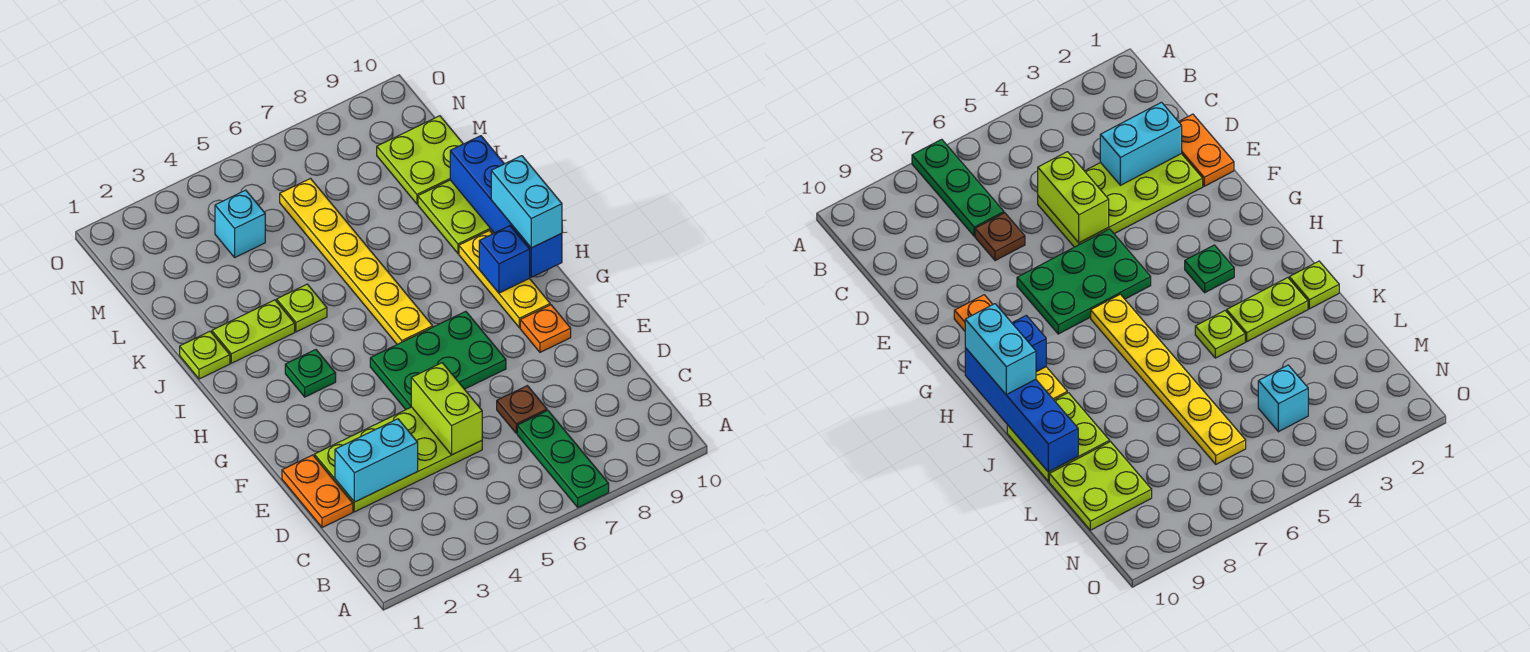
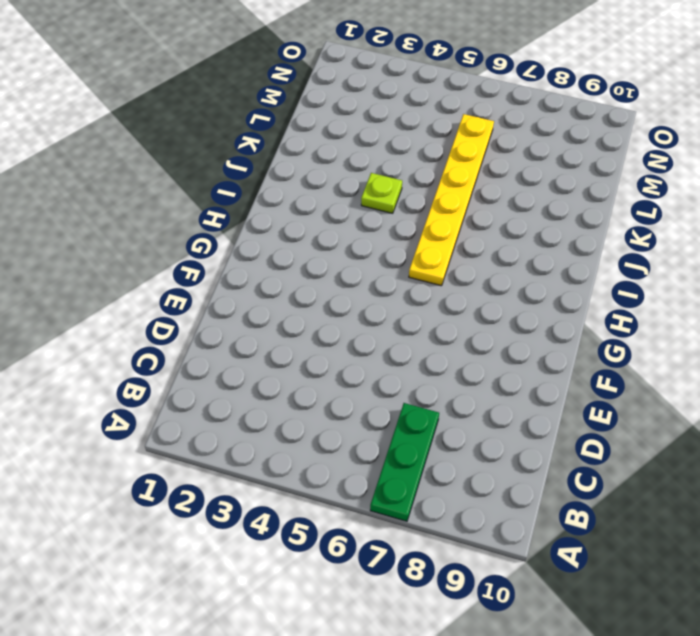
none -> orange plate D1:E1 level 1
none -> lime plate D2:E5 level 1
none -> brown plate D7 level 1

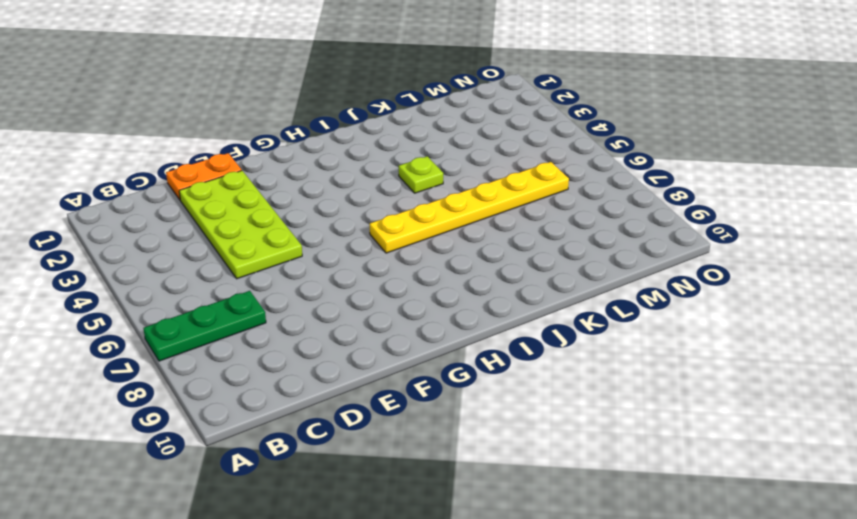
none -> brown plate D7 level 1
none -> green plate F5:G7 level 1
none -> orange plate F9 level 1

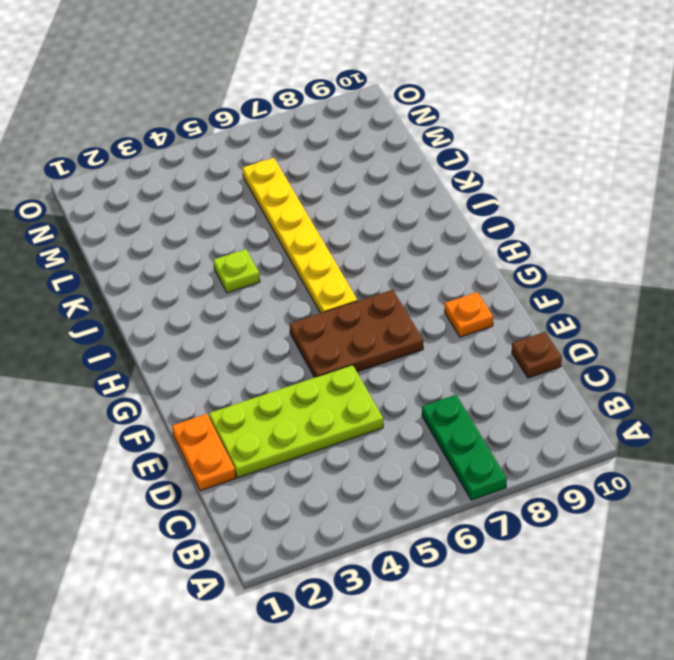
brown plate D10 level 1 -> brown plate D7 level 1
brown plate F5:G7 level 1 -> green plate F5:G7 level 1
none -> yellow plate G9:I9 level 1
none -> green plate H3 level 1
none -> lime plate J1 level 1

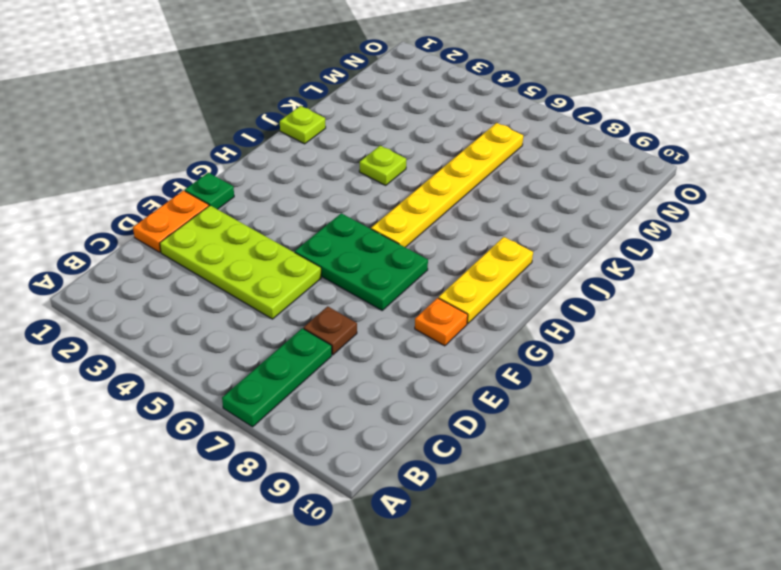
green plate F1 level 1 -> green plate H3 level 1
none -> lime plate J2:J3 level 1
none -> lime plate J9:K10 level 1
none -> lime plate L9:M10 level 1

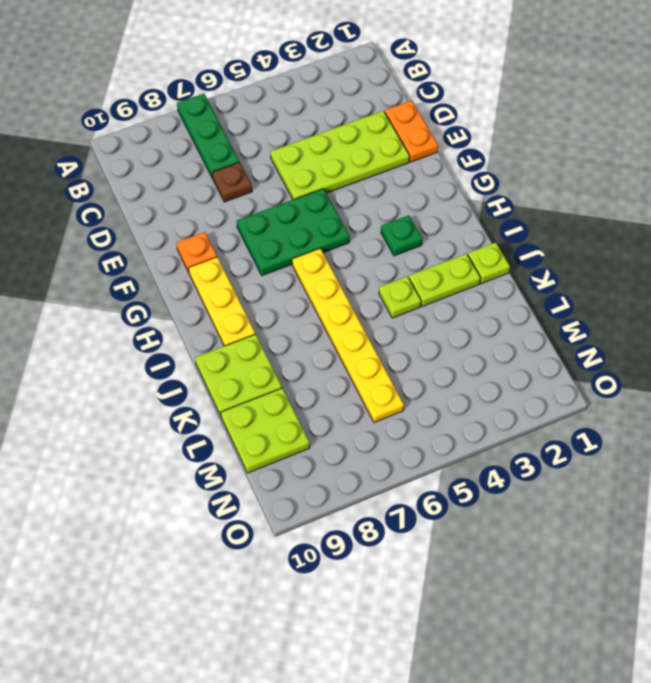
none -> cyan brick M4 level 1
none -> cyan brick D2:D3 level 2
none -> lime brick D5:E5 level 2

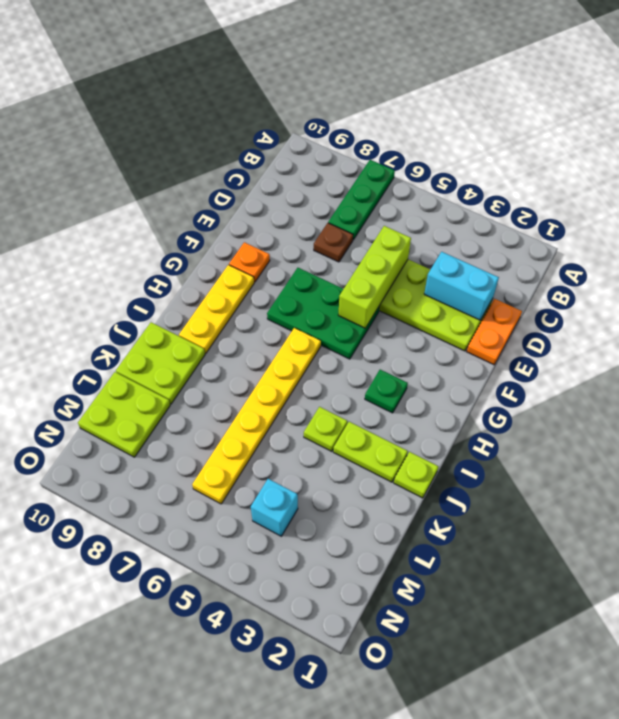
lime brick D5:F5 level 2 -> lime brick D5:E5 level 2
none -> blue brick H9 level 2
none -> blue brick H10:K10 level 2
none -> cyan brick H10:I10 level 3

